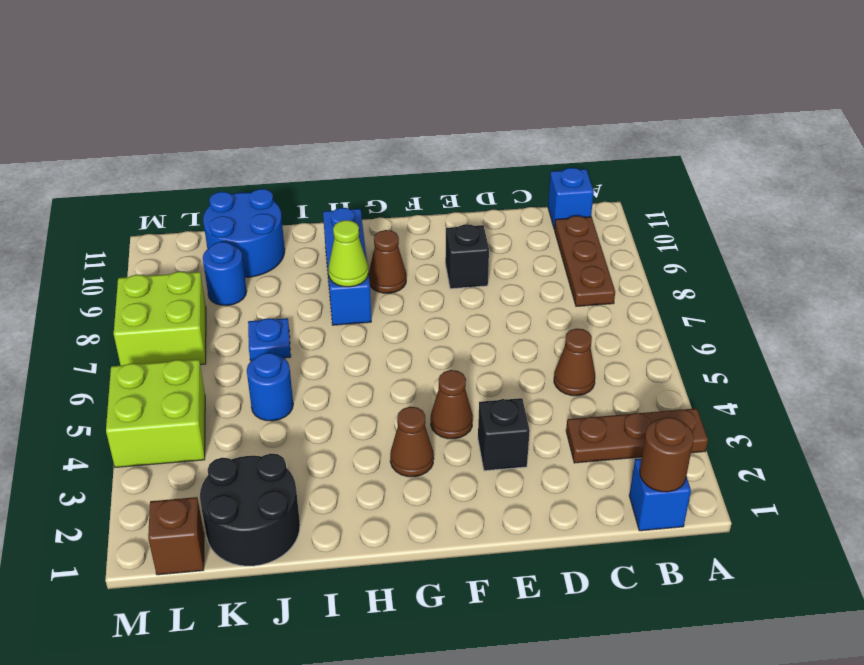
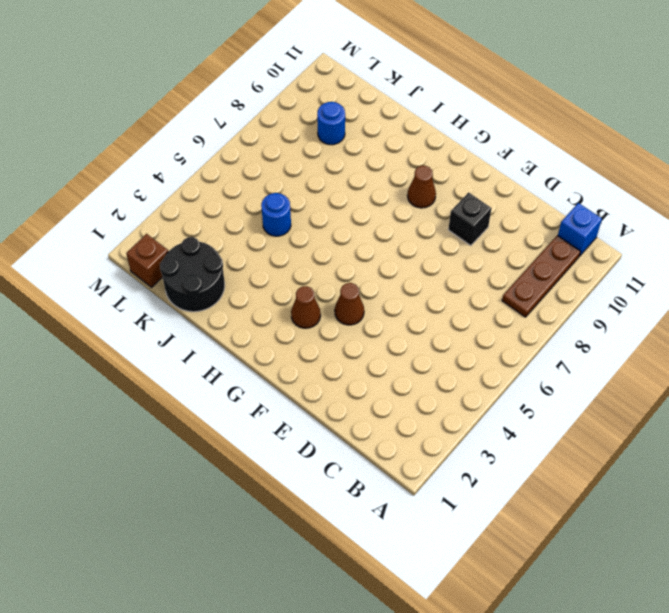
none -> brown plate A3:C3 level 1
none -> blue brick B1 level 1
none -> brown cone C5 level 1

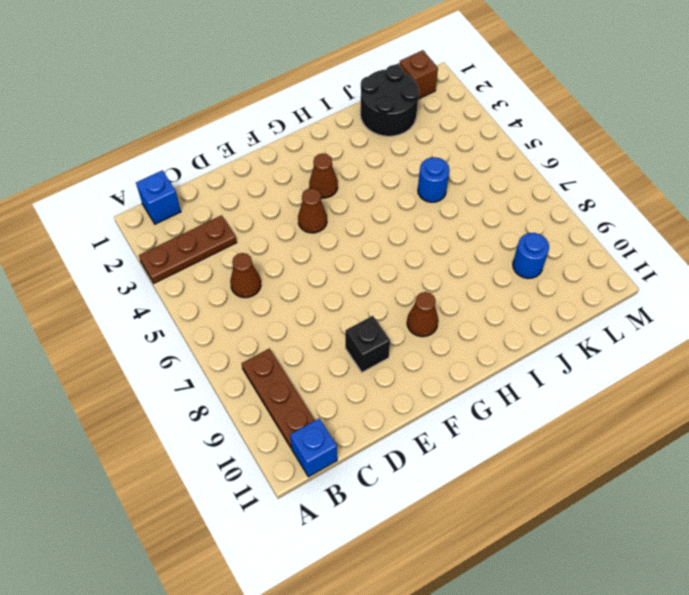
none -> black brick E3 level 1
none -> blue brick H8:H10 level 1
none -> blue plate J7 level 1

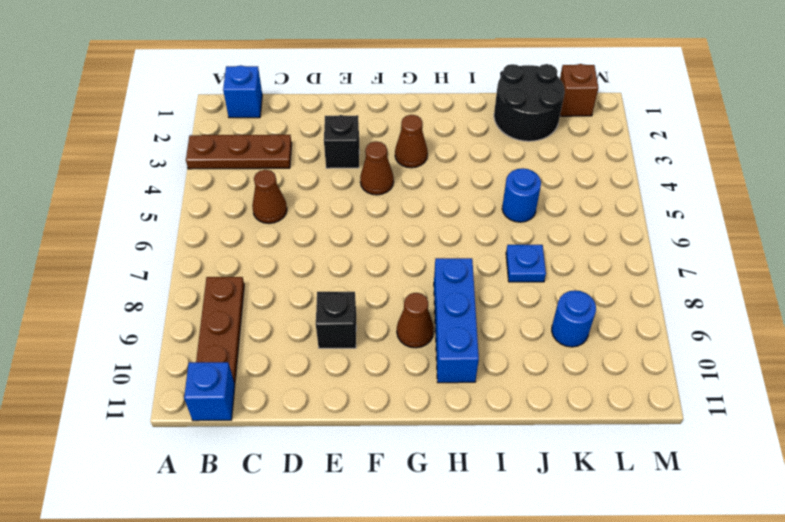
none -> blue round brick J10:K11 level 1
none -> lime brick L4:M5 level 1
none -> lime brick L7:M8 level 1

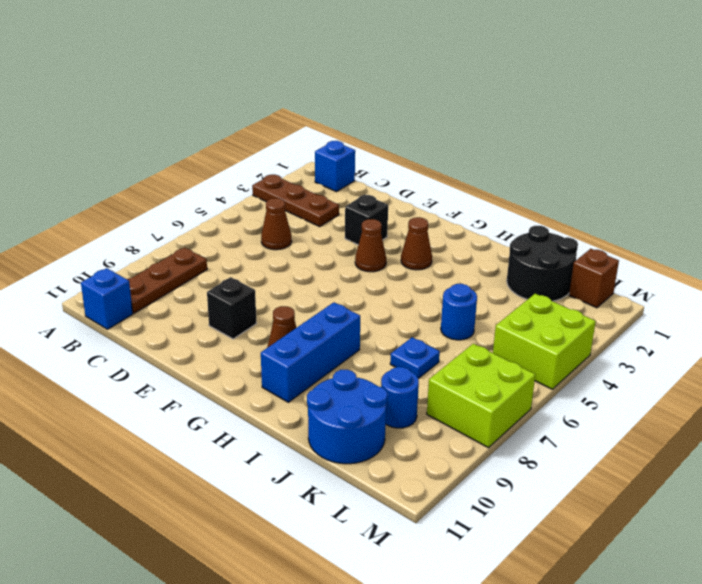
none -> brown round brick B1 level 2
none -> lime cone H8 level 2

